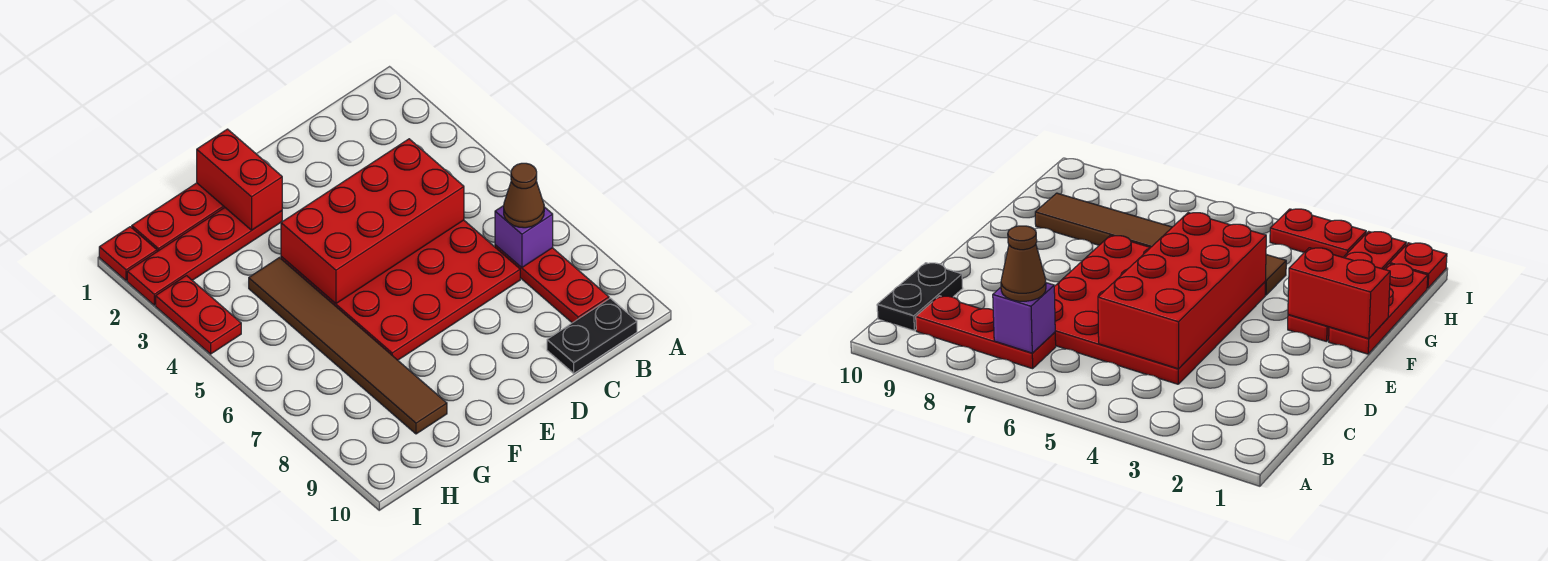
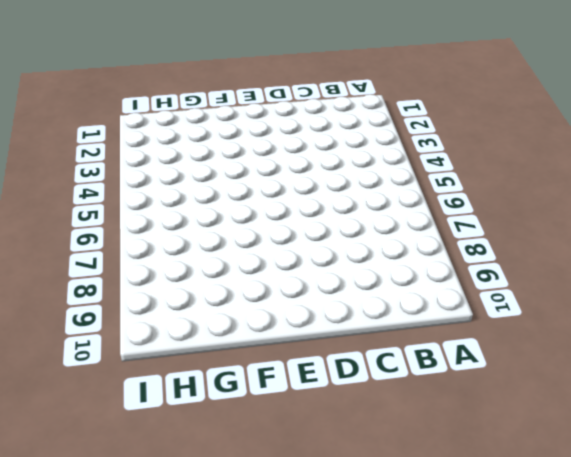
none -> red plate B7:B9 level 1
none -> black plate B10:C10 level 1
none -> red plate C4:F7 level 1

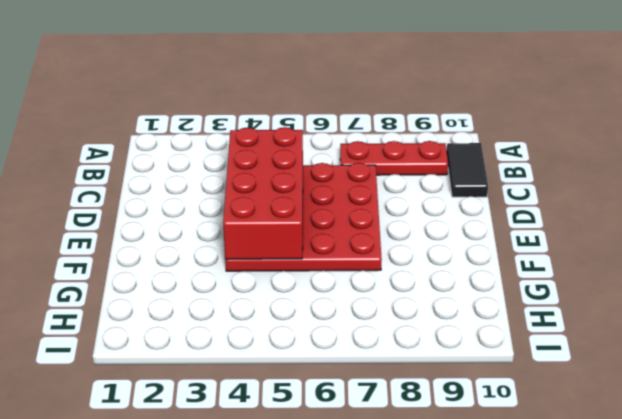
black tile B10:C10 level 1 -> black plate B10:C10 level 1
none -> red plate F1:H1 level 1
none -> red plate F2:I2 level 1
none -> brown tile G4:G9 level 1

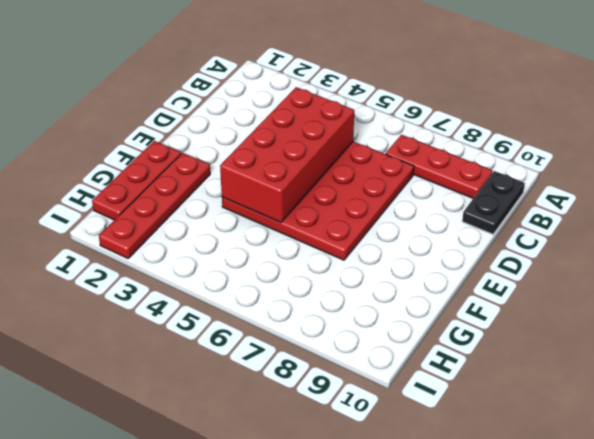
none -> brown tile G4:G9 level 1
none -> red plate I1 level 1
none -> red plate I3:I4 level 1

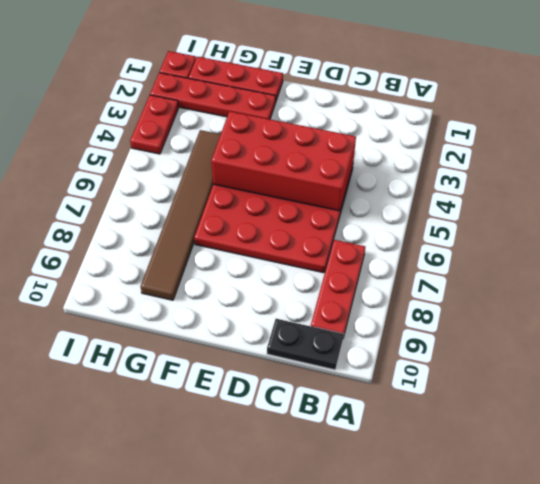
none -> purple brick B7 level 2
none -> red brick F1:F2 level 2
none -> brown cone B7 level 3

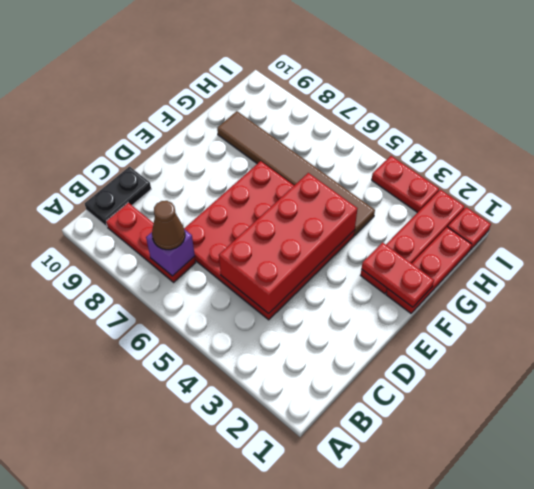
red plate F1:F2 level 2 -> red brick F1:F2 level 2

